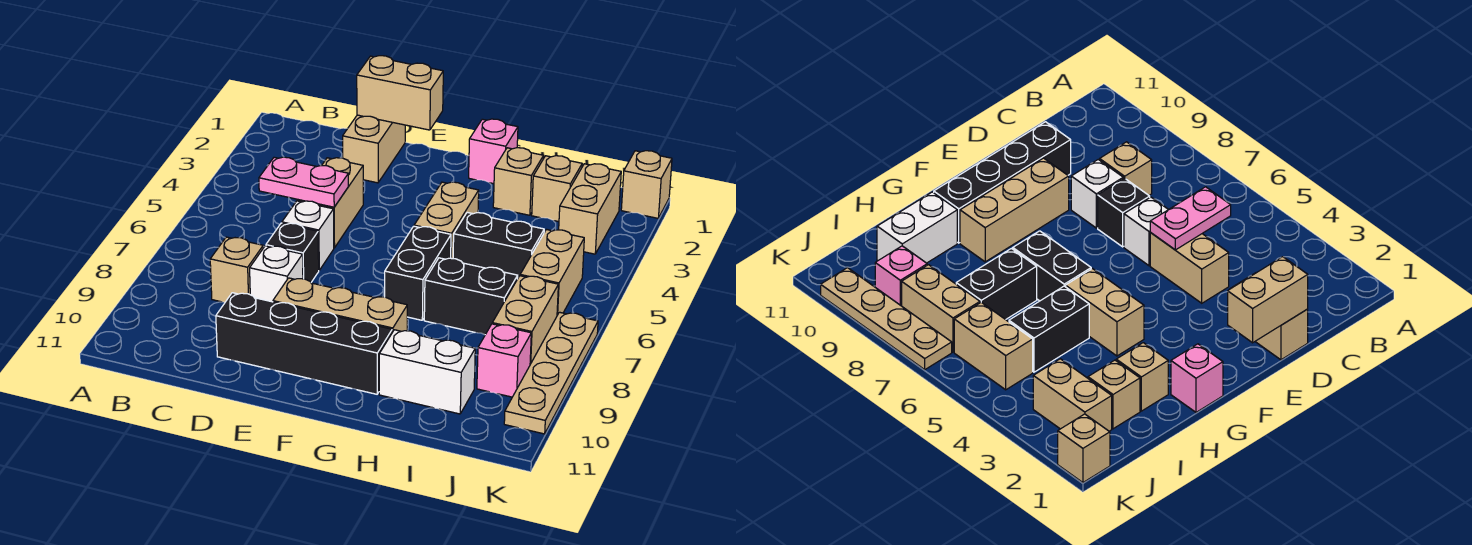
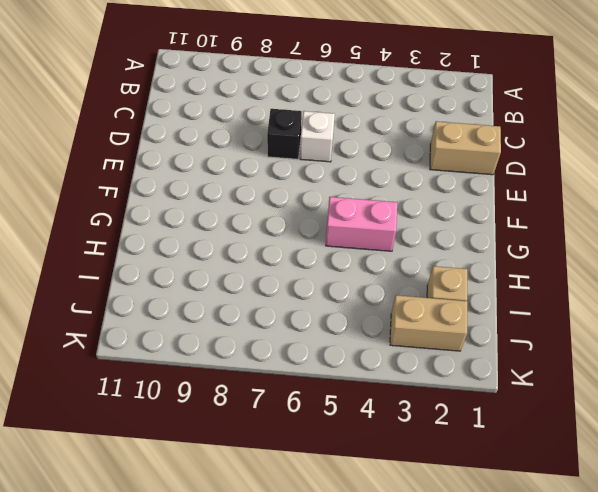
pink brick G4:G5 level 1 -> tan brick G4:G5 level 1
none -> tan brick C8 level 1
none -> tan brick D4:D5 level 1
none -> white brick D8 level 1

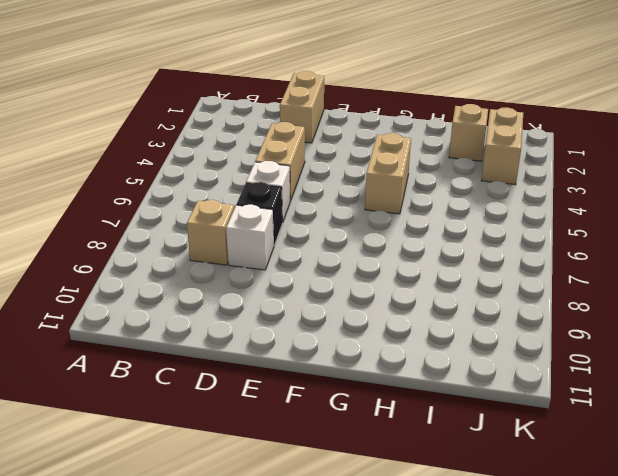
none -> black brick D10:G10 level 1
none -> tan brick E9:G9 level 1
none -> pink brick G1 level 1

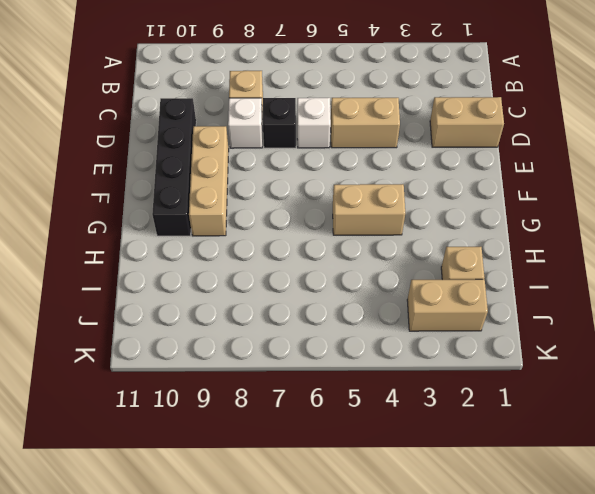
none -> pink brick G1 level 1
none -> black brick G6:G7 level 1
none -> tan brick H2 level 1

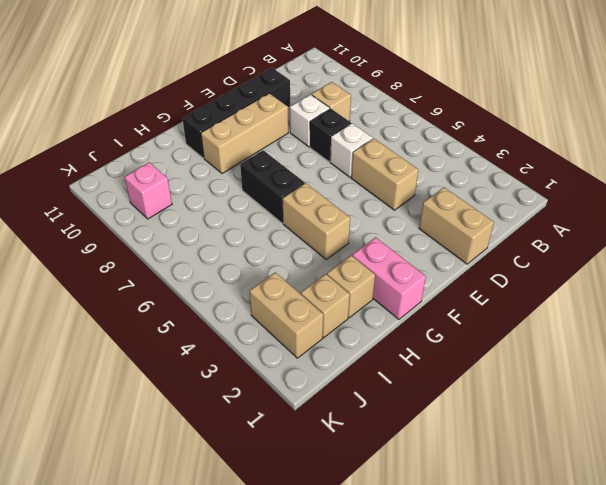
pink brick G1:G2 level 1 -> pink brick G1 level 1
none -> black brick H5:I5 level 1
none -> black brick H7:I7 level 1
none -> white brick H10:I10 level 1

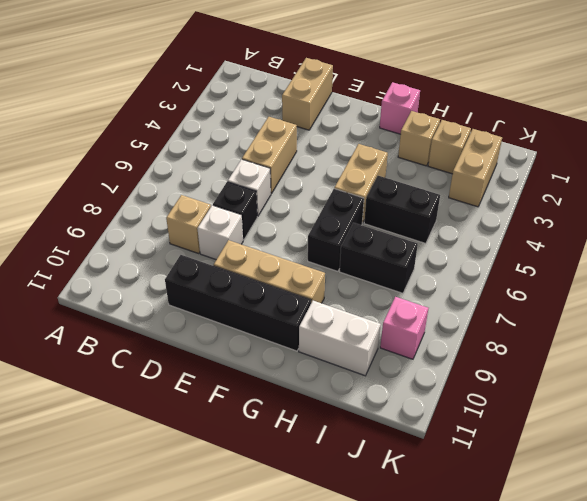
none -> tan brick J5:J6 level 1
none -> tan brick J7:J8 level 1
none -> tan brick K1 level 1

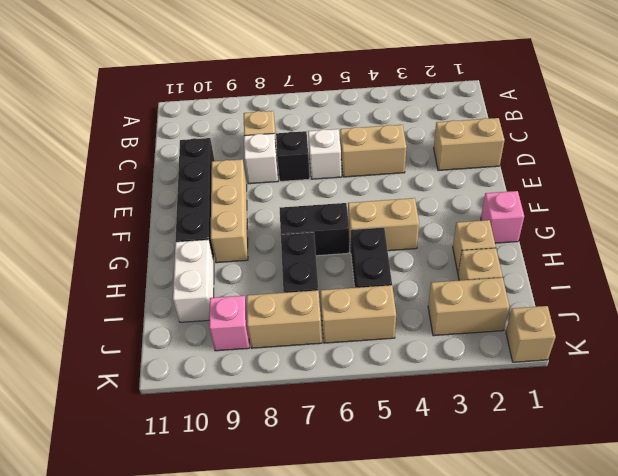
none -> tan plate K7:K10 level 1
none -> pink plate C5:D5 level 2
none -> tan brick D1:E1 level 2

